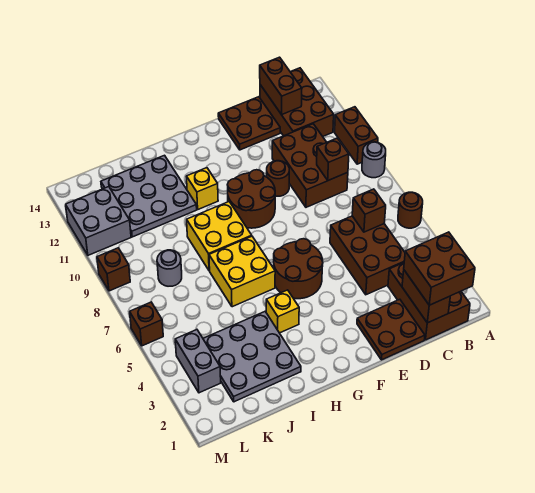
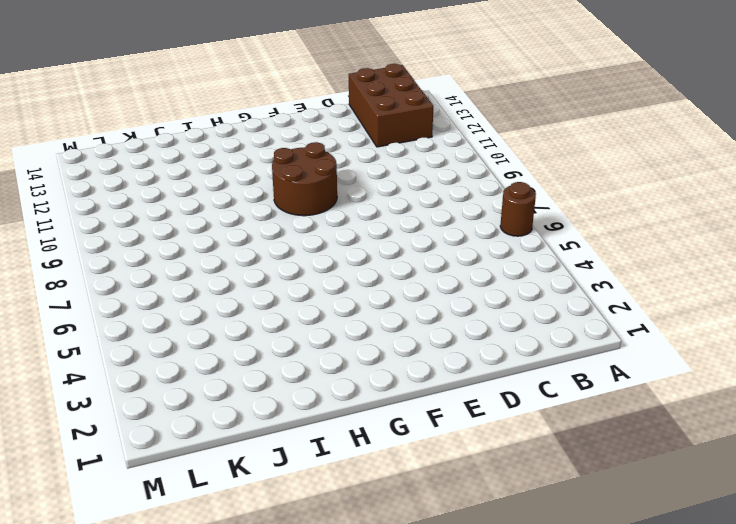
none -> grey round brick A9 level 1
none -> brown brick A10:A11 level 1
none -> brown brick B1:C3 level 1

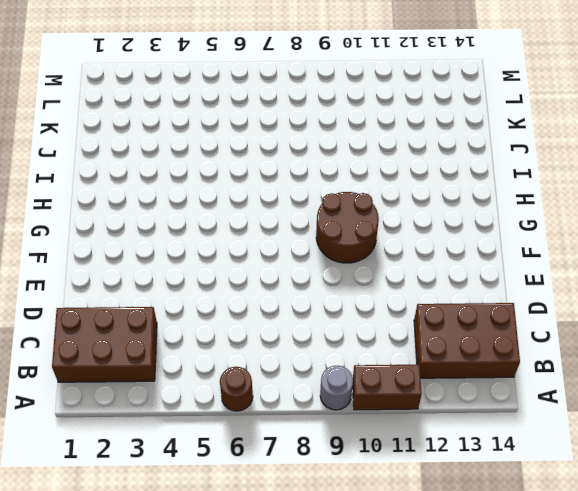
none -> brown brick C4:D6 level 1
none -> brown brick C9:D11 level 1
none -> brown plate D1:E2 level 1

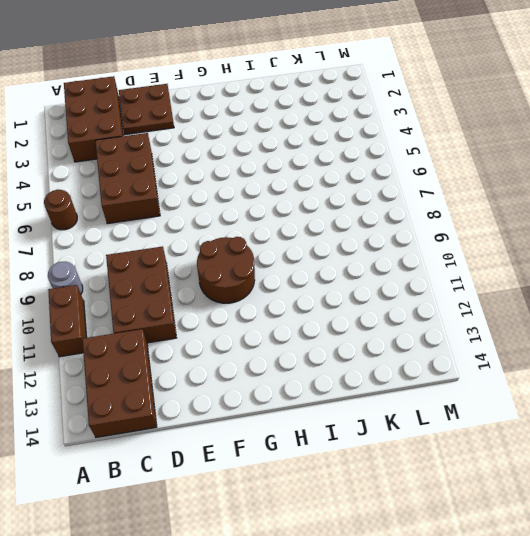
none -> brown plate D13:E14 level 1
none -> brown round brick E10 level 1
none -> brown round brick F5:G6 level 1

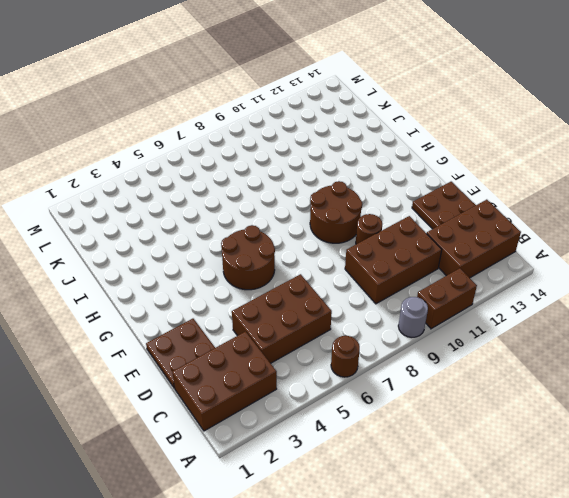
none -> yellow brick H4 level 1
none -> yellow brick H6:I7 level 1
none -> yellow brick H8:I9 level 1

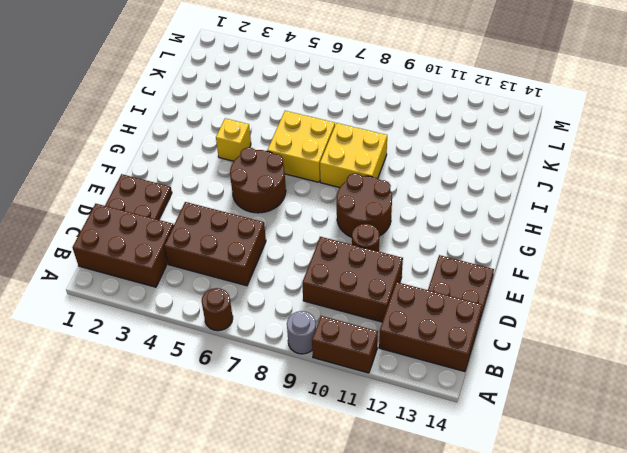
none -> yellow brick H11 level 1
none -> grey plate I2:K4 level 1
none -> grey plate I11:K13 level 1

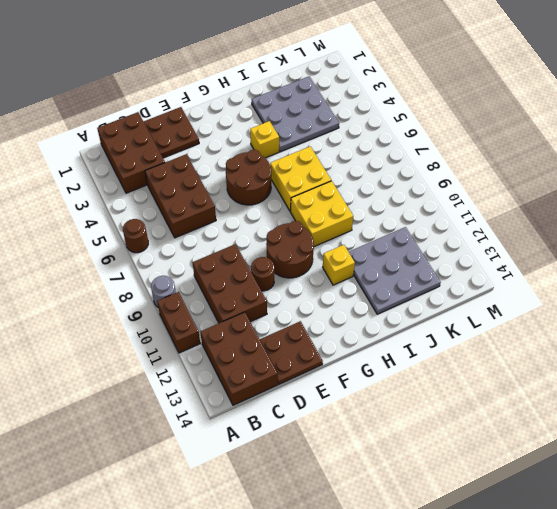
none -> grey round brick K8 level 1
none -> grey brick L3:L4 level 1
none -> grey brick L11:M12 level 1

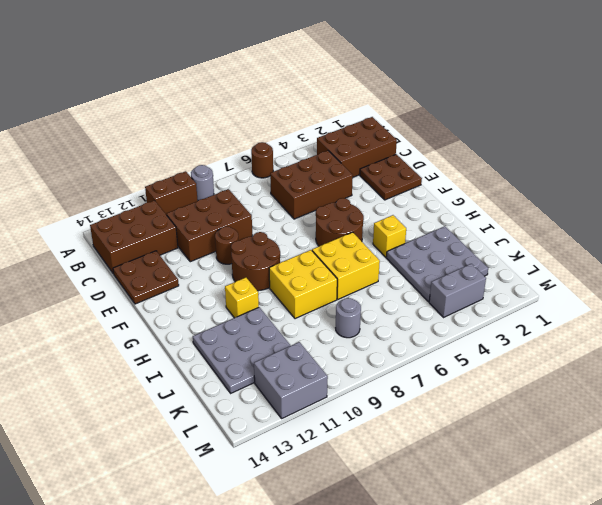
none -> brown brick M6 level 1
none -> brown brick M9 level 1
none -> brown brick C1:C2 level 2

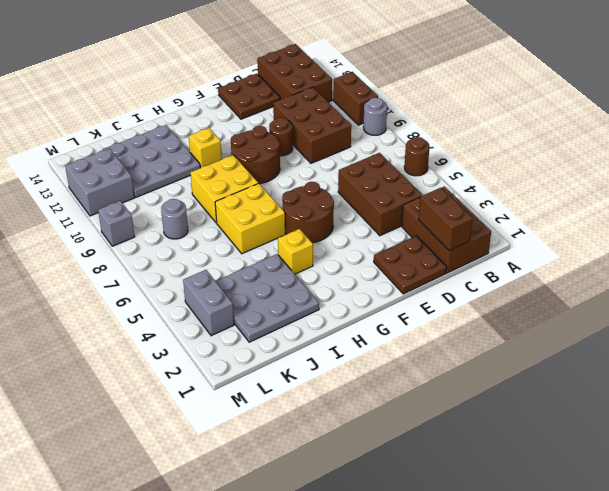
grey brick M9 level 1 -> brown brick M9 level 1
none -> brown brick M6 level 1
none -> brown brick C6 level 2
none -> brown brick C9 level 2

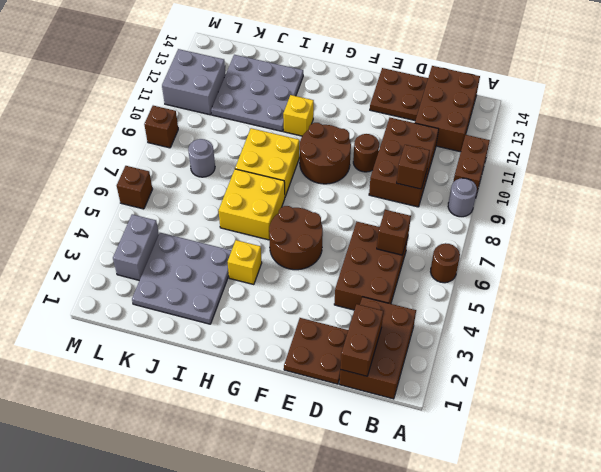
none -> brown brick C13:C14 level 2
none -> brown brick B1:C2 level 3

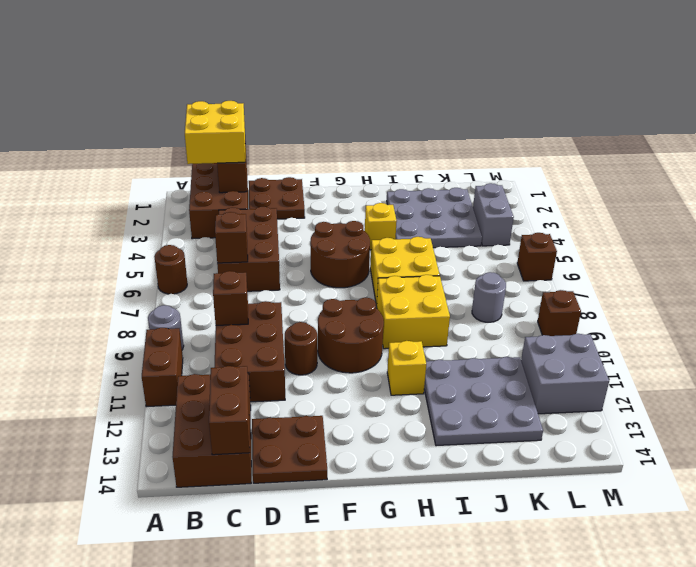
yellow brick B1:C2 level 3 -> brown brick B1:C2 level 3

